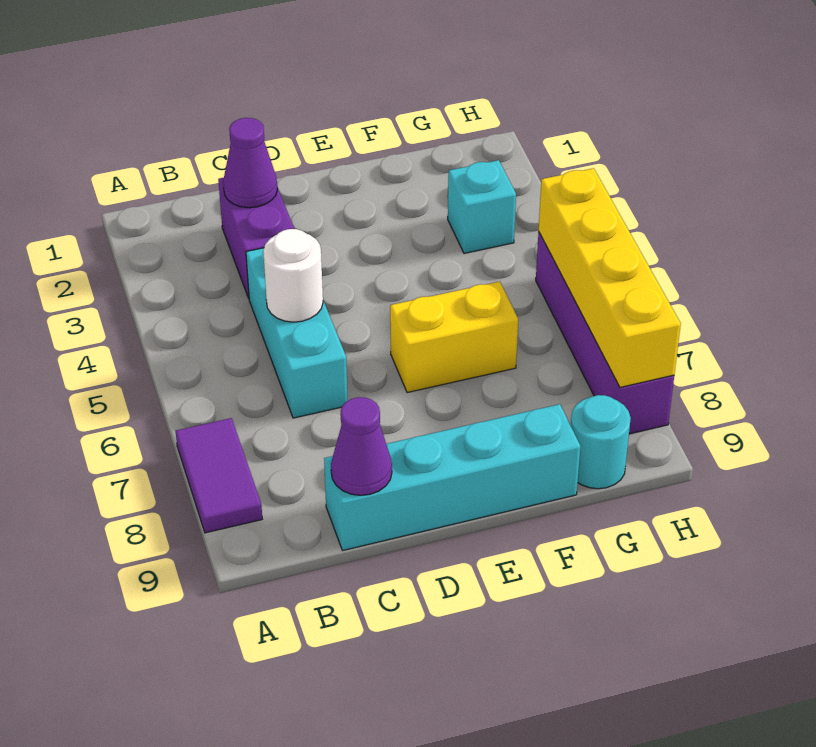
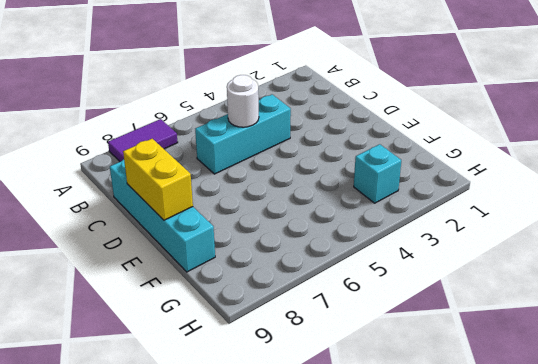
yellow brick D9:E9 level 2 -> yellow brick E6:F6 level 1
none -> purple brick C2:C3 level 1
none -> cyan round brick G9 level 1
none -> purple brick H5:H8 level 1

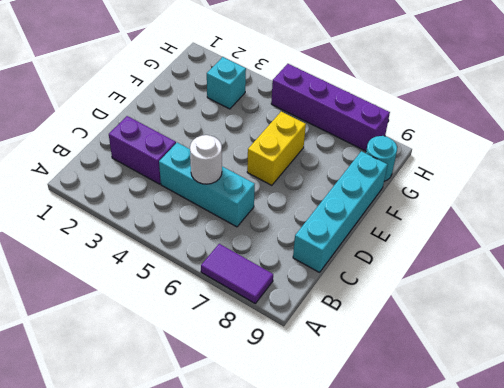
none -> purple cone C2 level 2
none -> purple cone C9 level 2
none -> yellow brick H5:H8 level 2

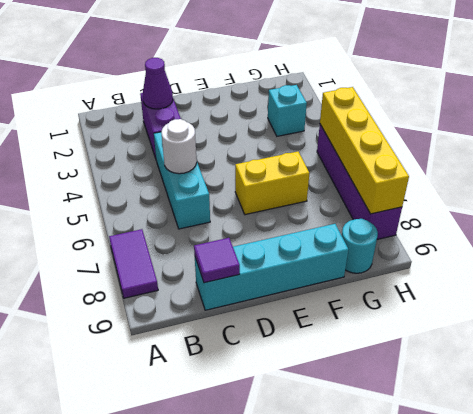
purple tile C9 level 2 -> purple cone C9 level 2

